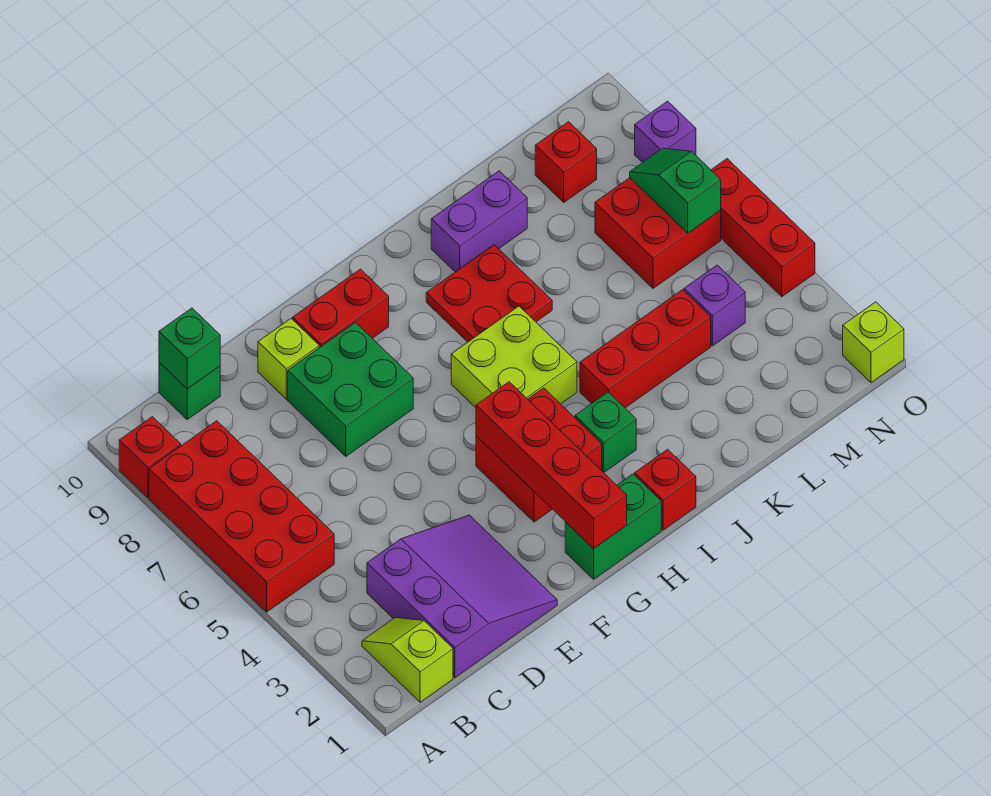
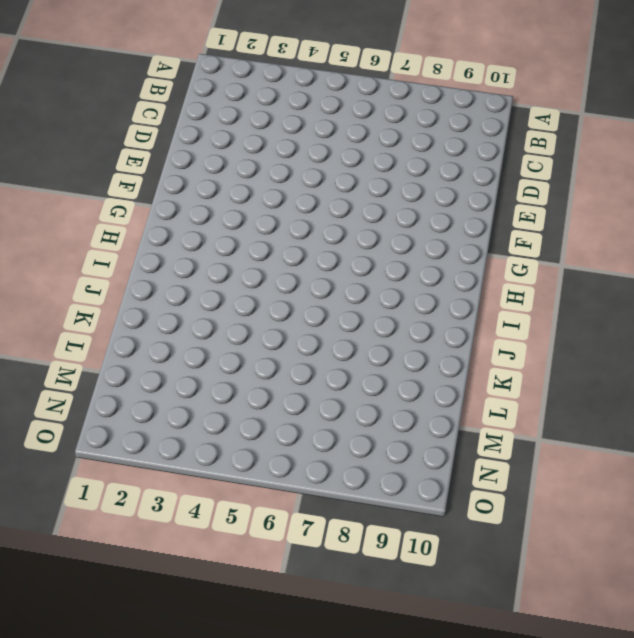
none -> red brick A5:B8 level 1
none -> red brick A9 level 1
none -> lime slope B1:B2 level 1 top 1

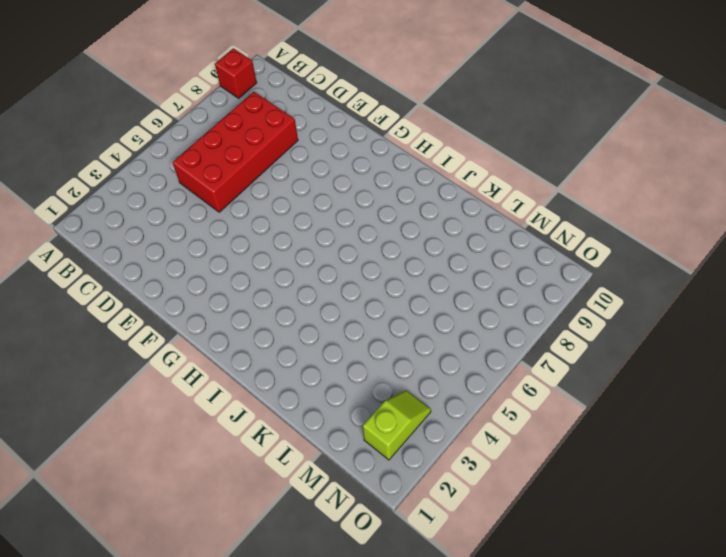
red brick C5:D8 level 1 -> red brick A5:B8 level 1
lime slope N2:N3 level 1 top 2 -> lime slope B1:B2 level 1 top 1
none -> purple slope C1:E3 level 1 top C
none -> green brick C10 level 1
none -> green brick E7:F8 level 1

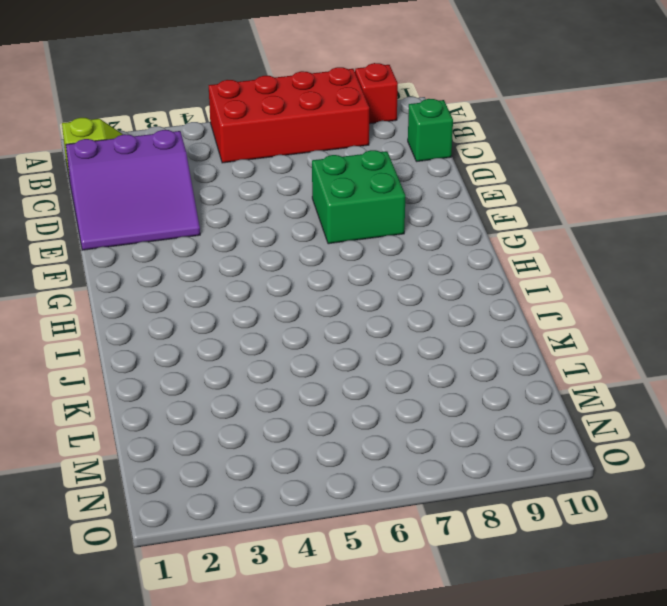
none -> lime brick E9 level 1
none -> red brick F9:G9 level 1
none -> green brick G1:H1 level 1

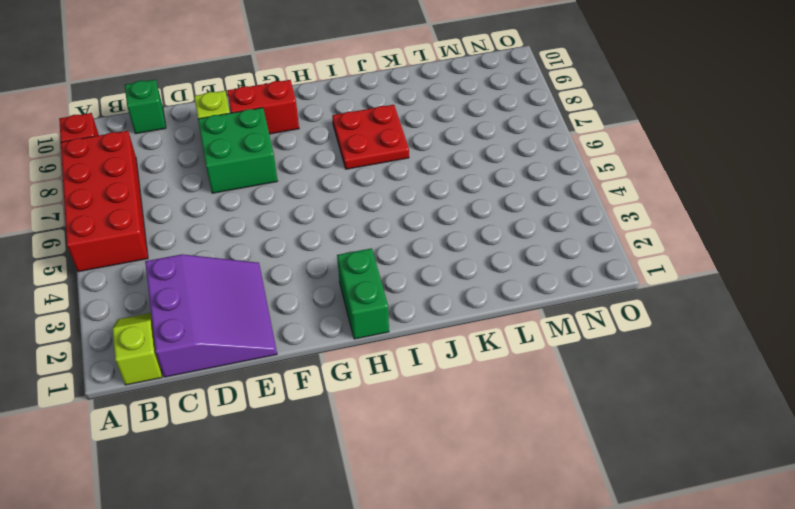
green brick H1:H2 level 1 -> green brick G1:H1 level 1
none -> red brick G3:H4 level 1
none -> lime brick H5:I6 level 1
none -> red brick I1 level 1

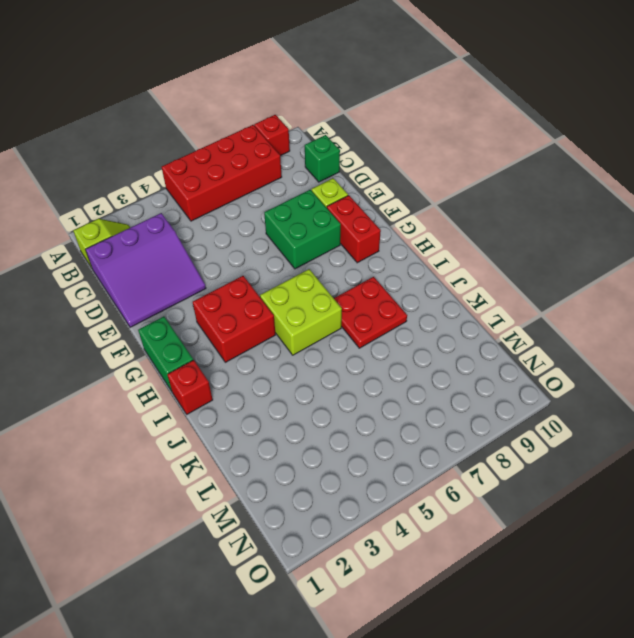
none -> green brick I3 level 1
none -> red brick J4:L4 level 1
none -> purple brick J9:K9 level 1

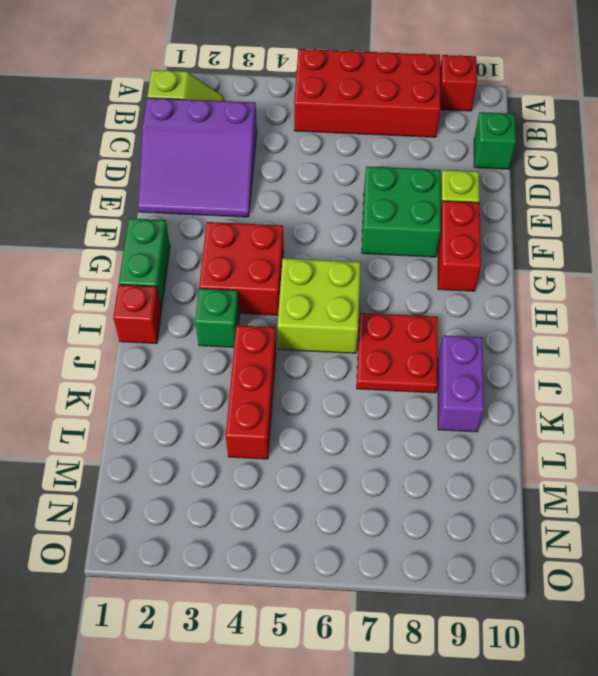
none -> purple brick M4 level 1
none -> red brick M6:N7 level 1
none -> red brick M9 level 1

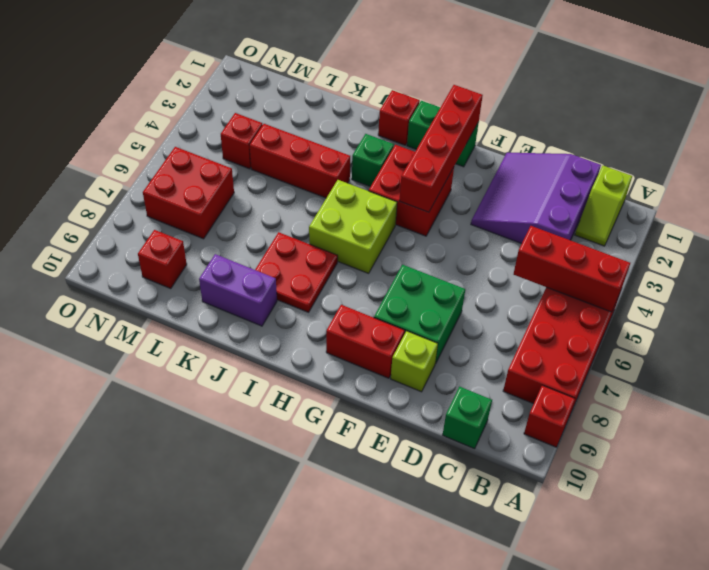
red brick A5:C5 level 2 -> red brick O4:O6 level 1
red brick M4 level 1 -> purple brick M4 level 1
none -> lime brick O1 level 1
none -> purple brick O8 level 1
none -> green brick C10 level 2

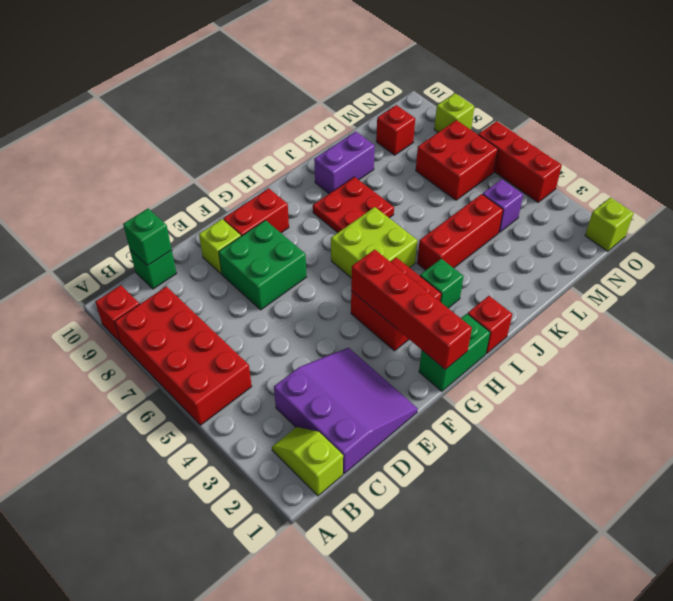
lime brick O8 level 1 -> purple brick O8 level 1
none -> green slope N6:N7 level 2 top 6

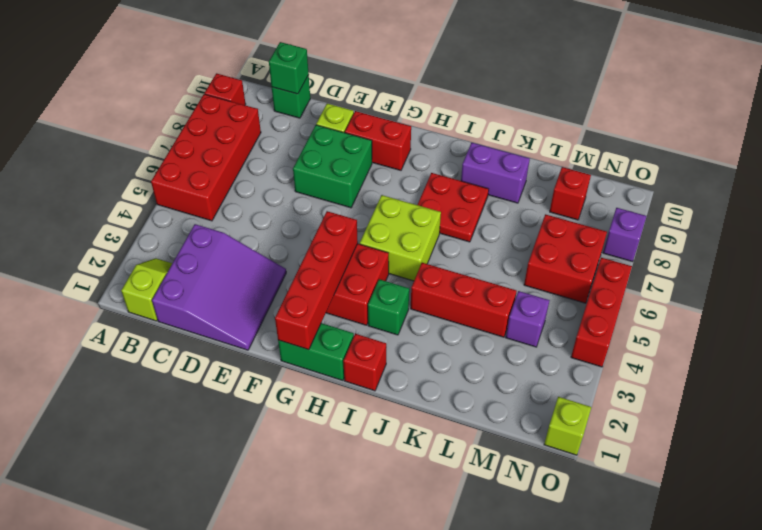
none -> green slope N6:N7 level 2 top 6

